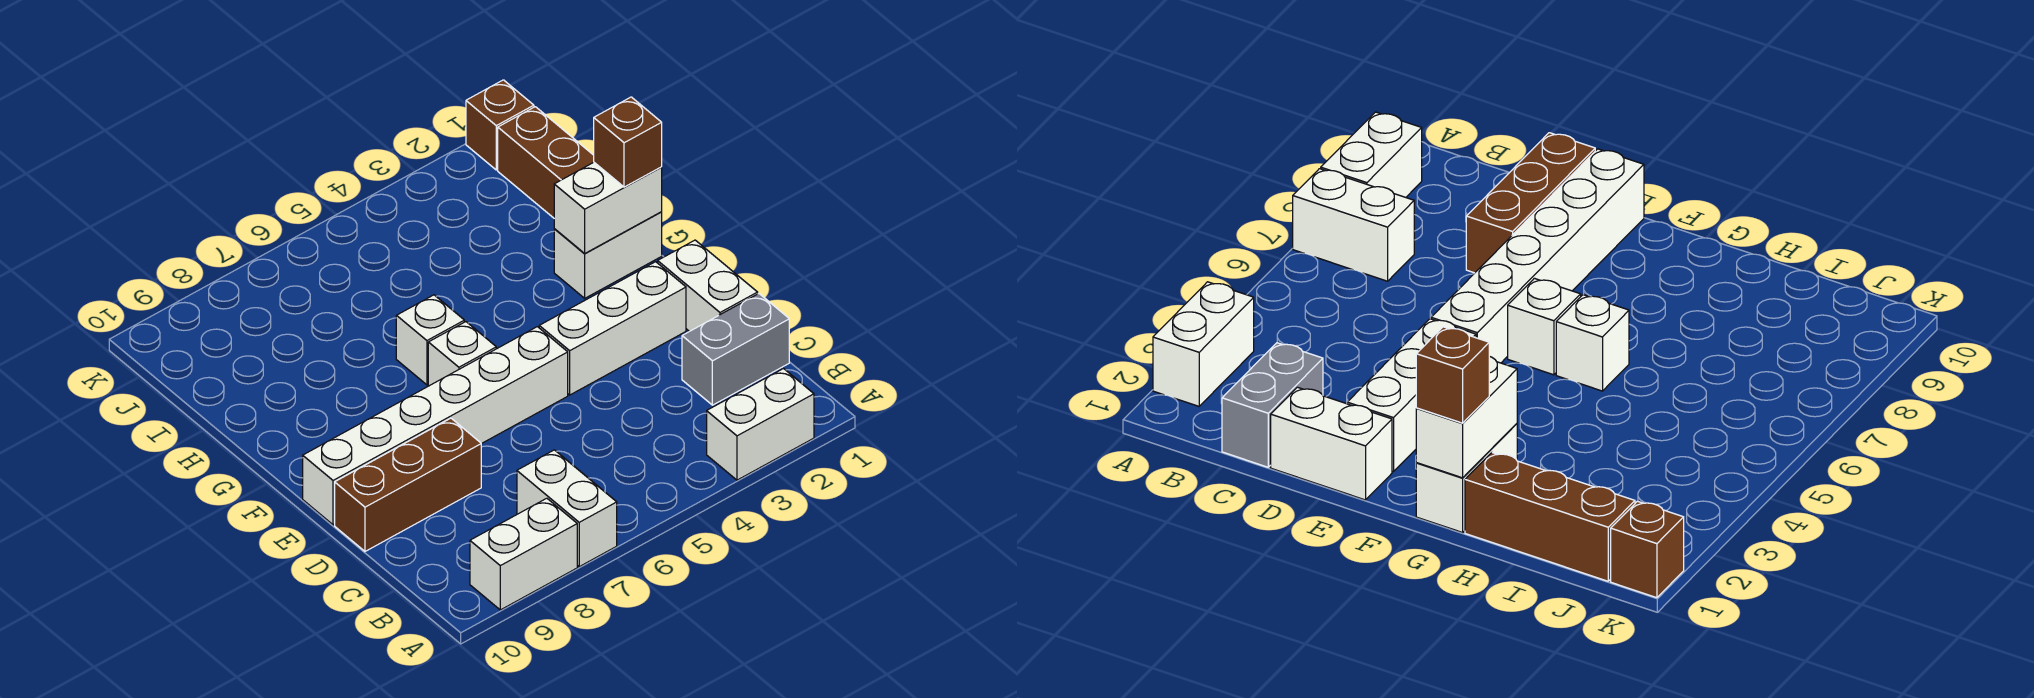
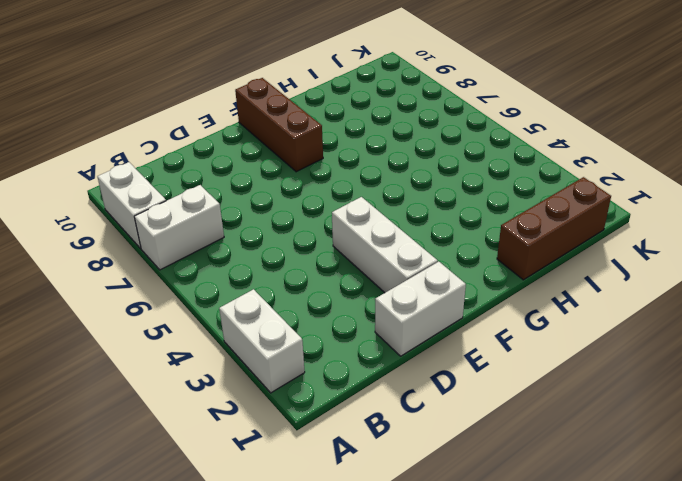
brown brick F8:F10 level 1 -> brown brick D8:D10 level 1
none -> grey brick C1:C2 level 1
none -> white brick E5:E10 level 1
none -> white brick F6 level 1

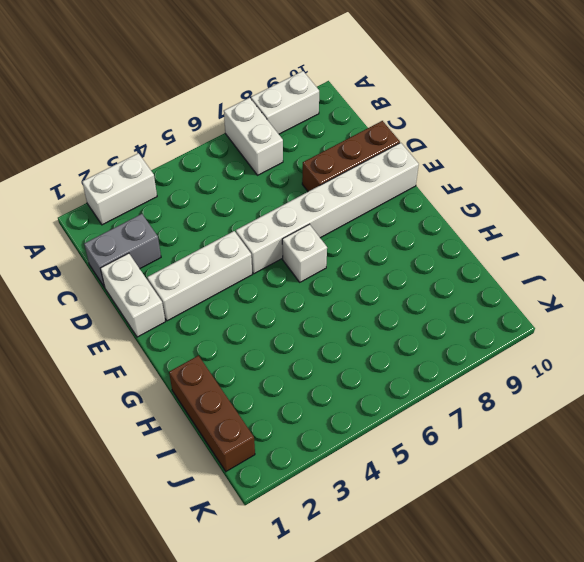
none -> white brick G1:G2 level 1
none -> white brick G6 level 1
none -> brown brick K1 level 1

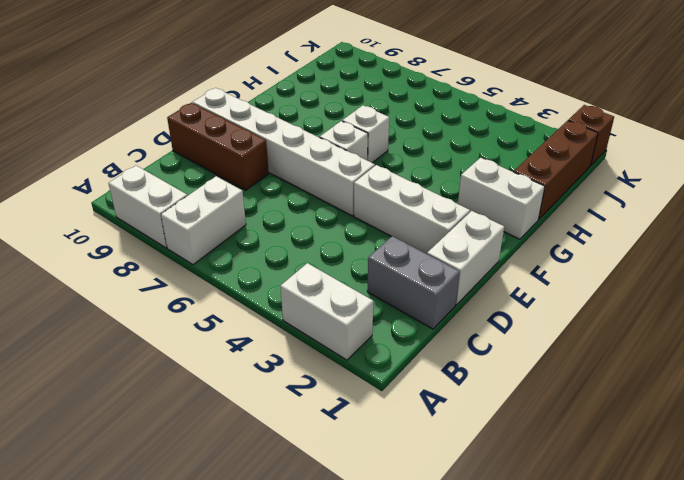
none -> white brick G1:G2 level 2
none -> brown brick G1 level 3

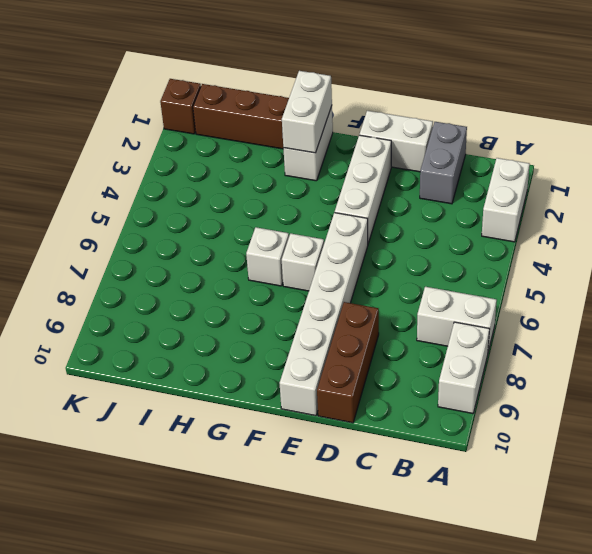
none -> brown brick G1 level 3

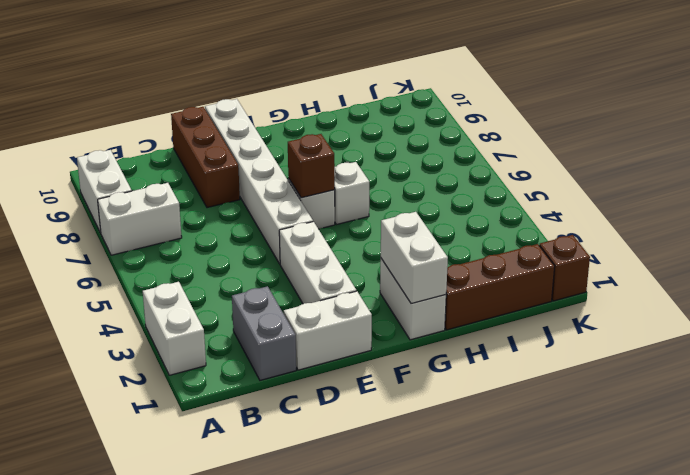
brown brick F6 level 2 -> brown brick G1 level 3

